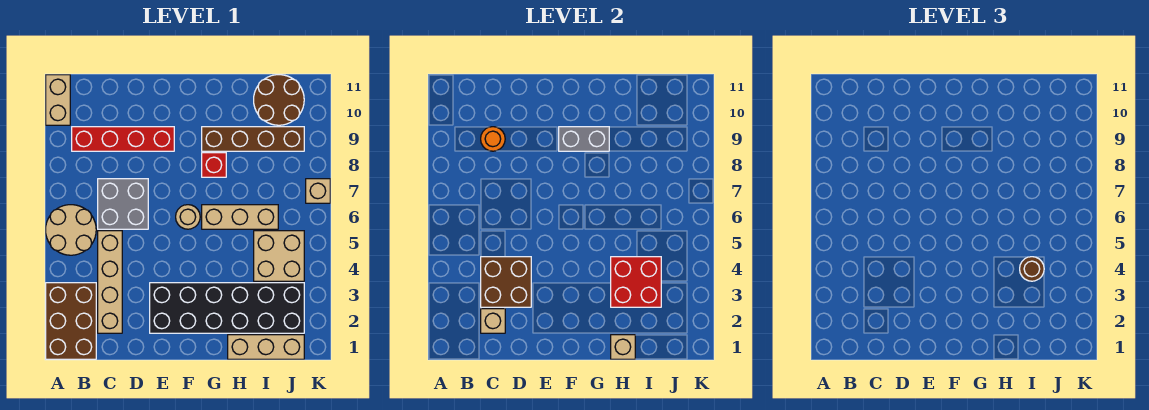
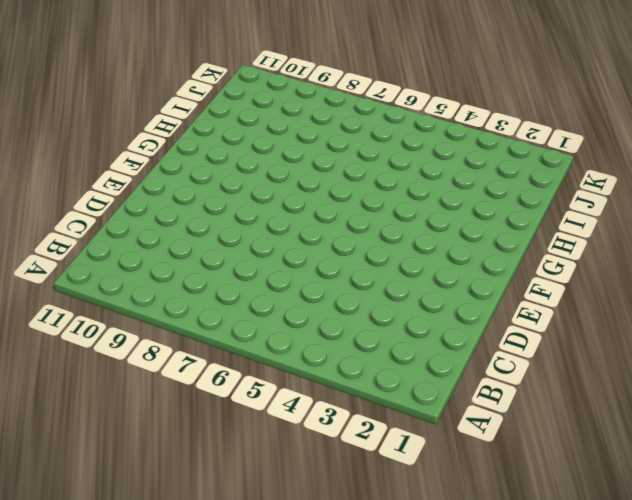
none -> brown brick A1:B3 level 1
none -> tan round brick A5:B6 level 1
none -> tan brick A10:A11 level 1

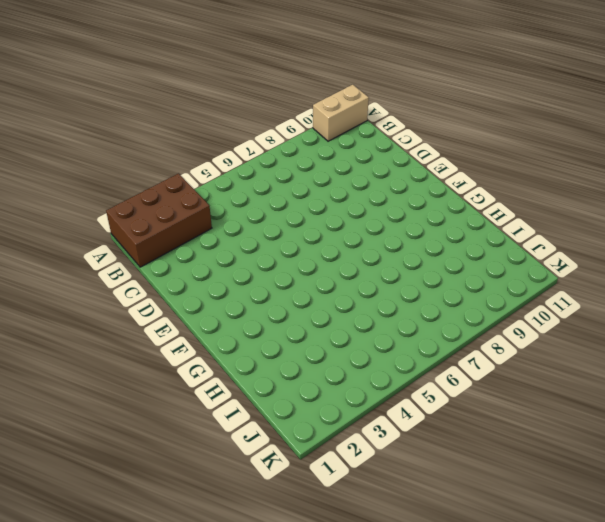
none -> tan round brick A5:B6 level 1
none -> red brick B9:E9 level 1
none -> tan brick C2:C5 level 1

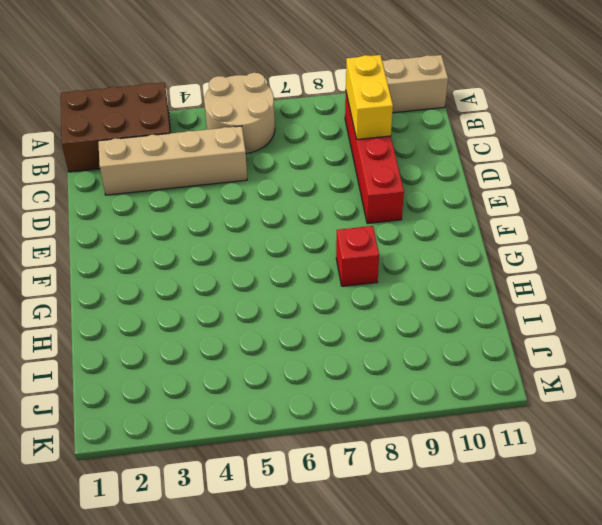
yellow brick B9:C9 level 2 -> orange round brick C9 level 2
none -> grey brick C6:D7 level 1
none -> black brick E2:J3 level 1
none -> tan round brick F6 level 1

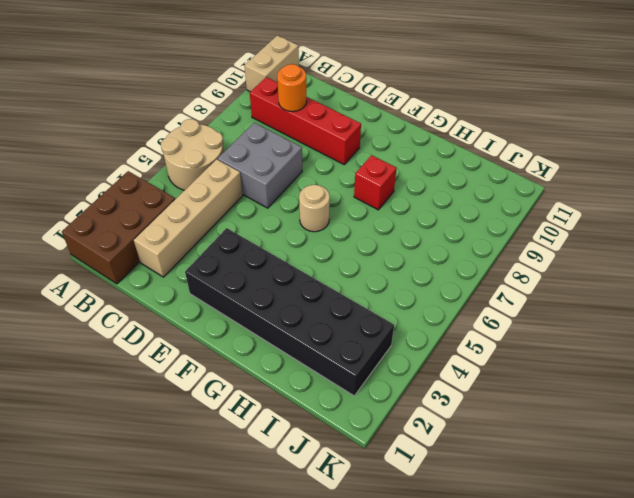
none -> tan brick G6:I6 level 1
none -> brown brick G9:J9 level 1
none -> tan brick H1:J1 level 1

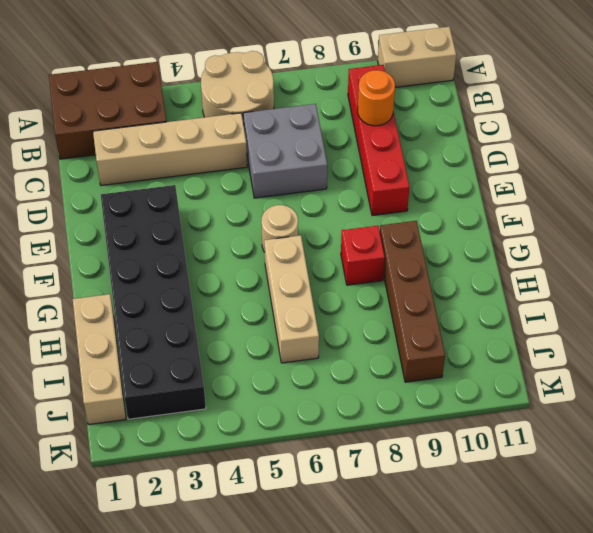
none -> tan brick I4:J5 level 1
none -> brown round brick I10:J11 level 1
none -> tan brick K7 level 1

